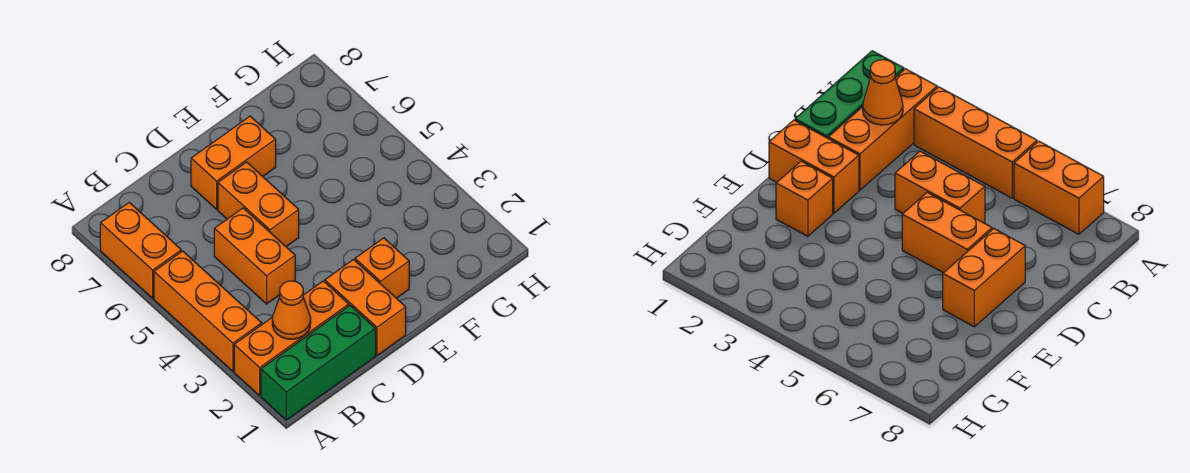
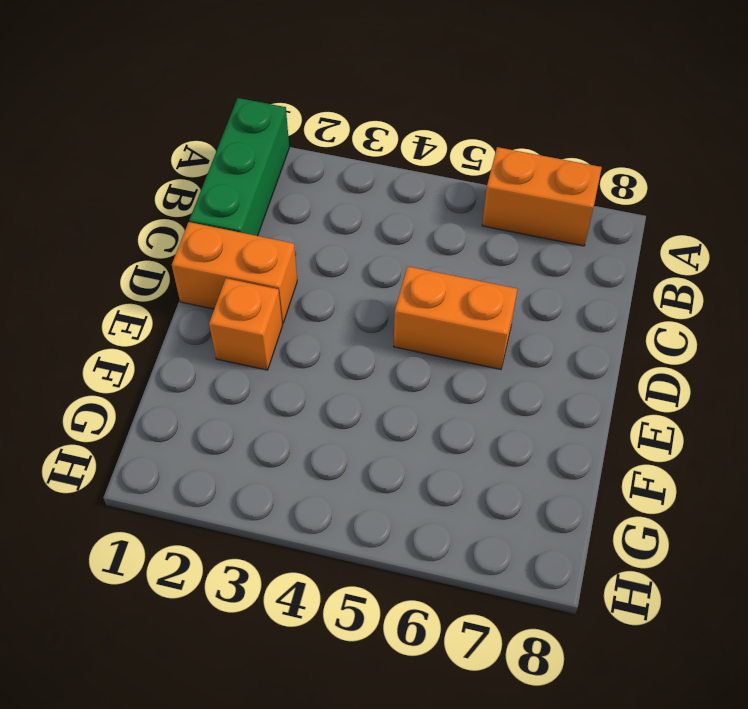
none -> orange brick A2:C2 level 1
none -> orange brick A3:A5 level 1

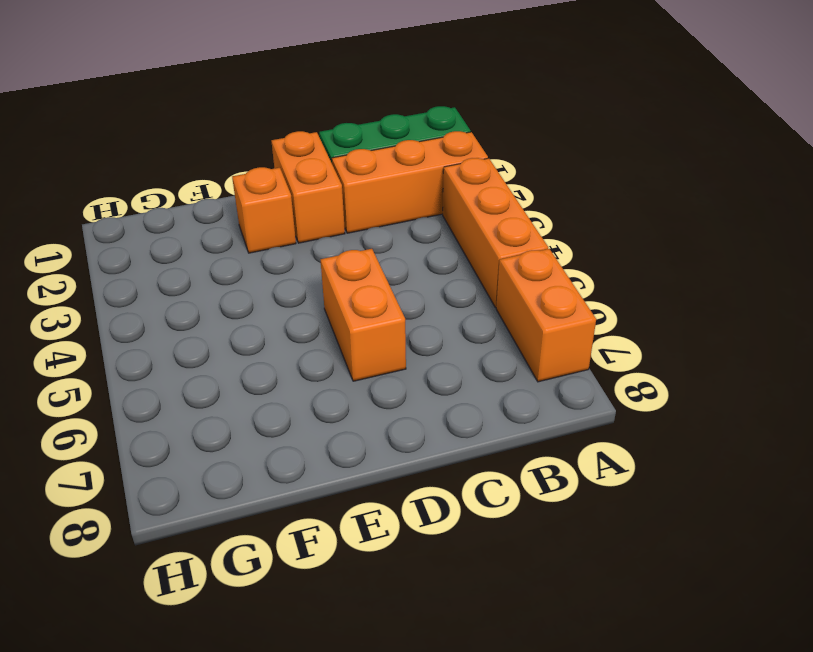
none -> orange brick C4:C5 level 1
none -> orange brick D7:E7 level 1

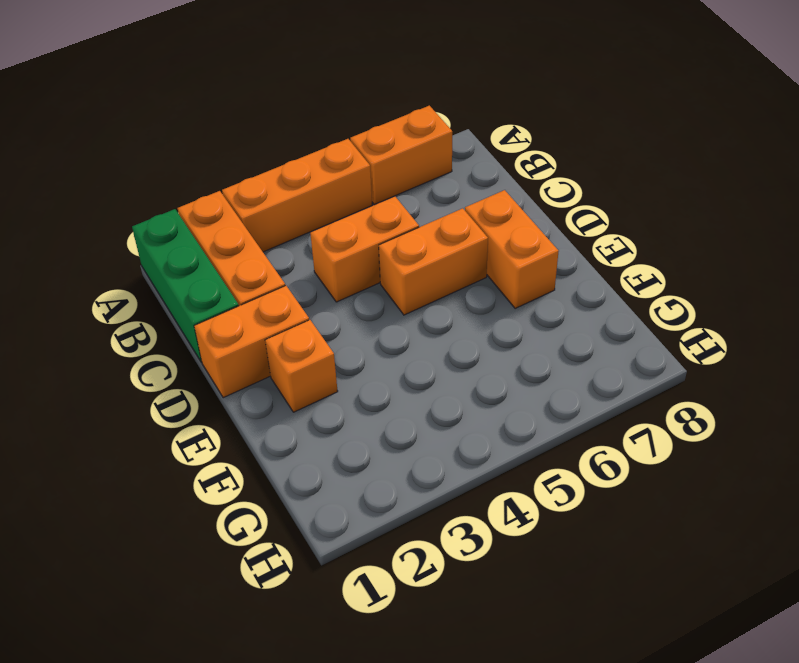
none -> orange cone B2 level 2

